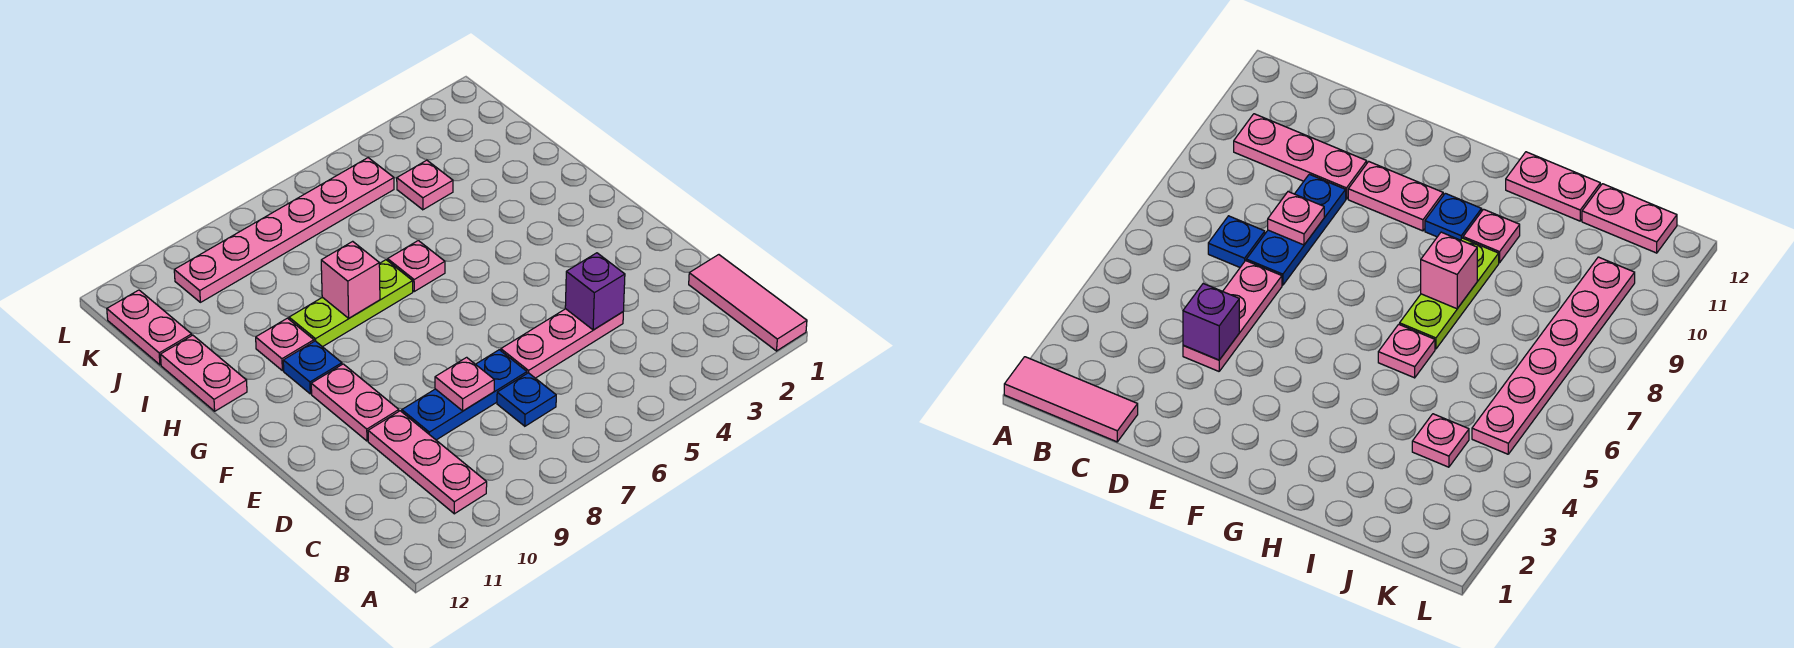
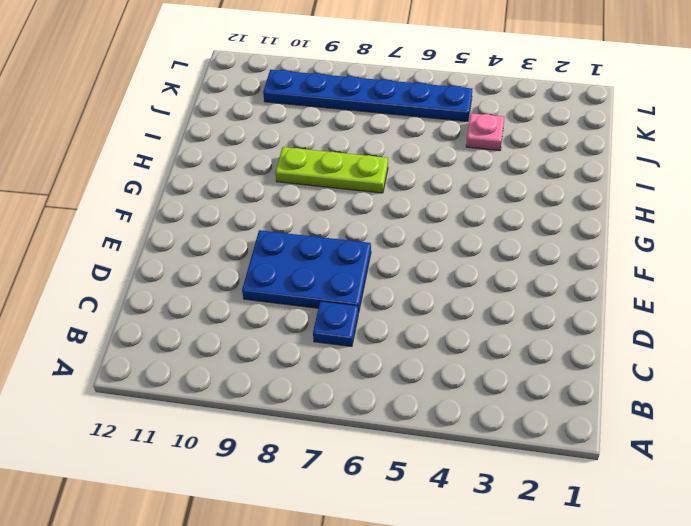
blue plate D7:E9 level 1 -> blue plate D7:D9 level 1
blue plate K5:K10 level 1 -> pink plate K5:K10 level 1
none -> pink tile A1:C1 level 1
none -> pink plate B10:D10 level 1
none -> pink plate D4:D6 level 1

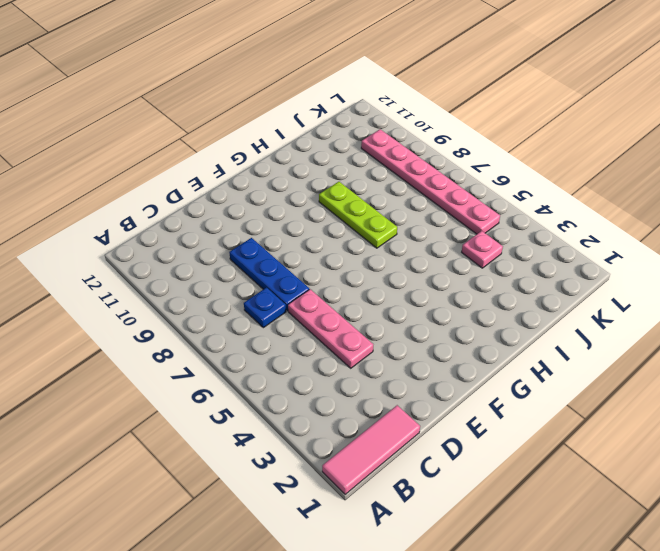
none -> pink plate B10:D10 level 1
none -> pink plate E10:F10 level 1
none -> blue plate G10 level 1

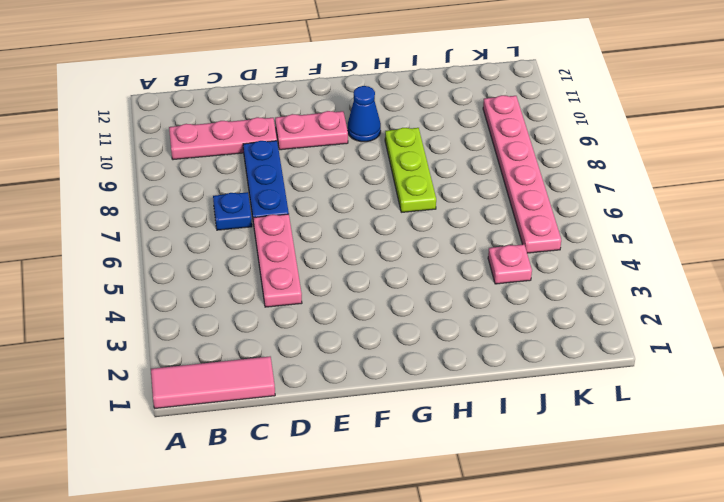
blue cone G10 level 1 -> blue plate G10 level 1
none -> pink plate H6 level 1
none -> pink plate H10 level 1
none -> pink plate H12:I12 level 1

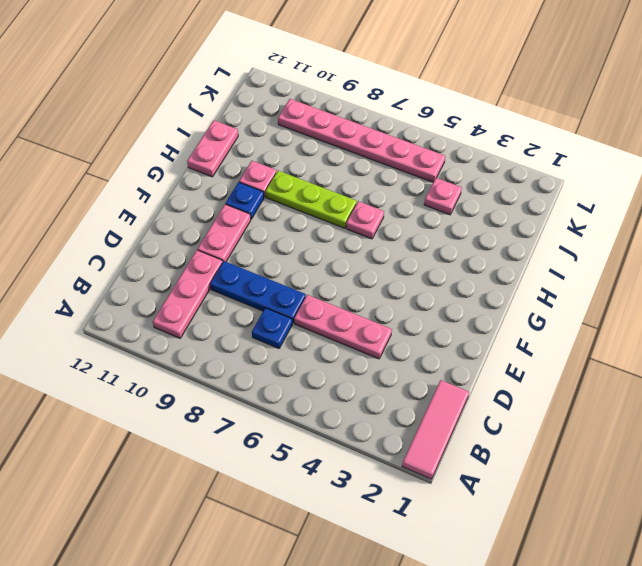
none -> pink plate J12:K12 level 1
none -> purple brick D4 level 2
none -> pink plate D8 level 2

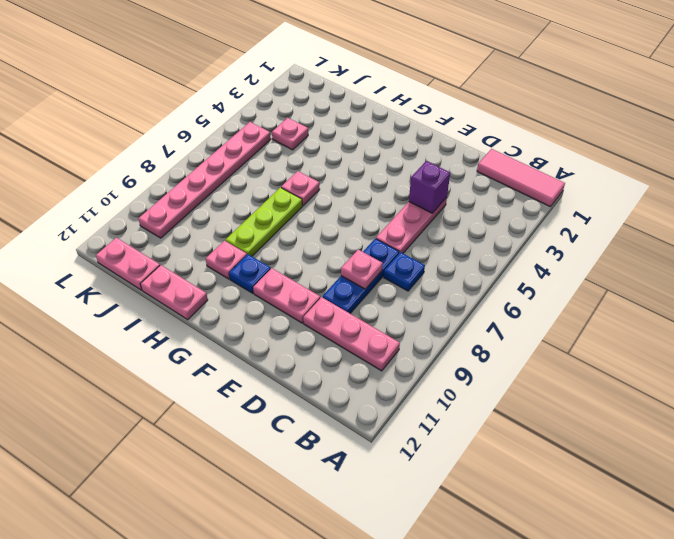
none -> pink brick H8 level 2

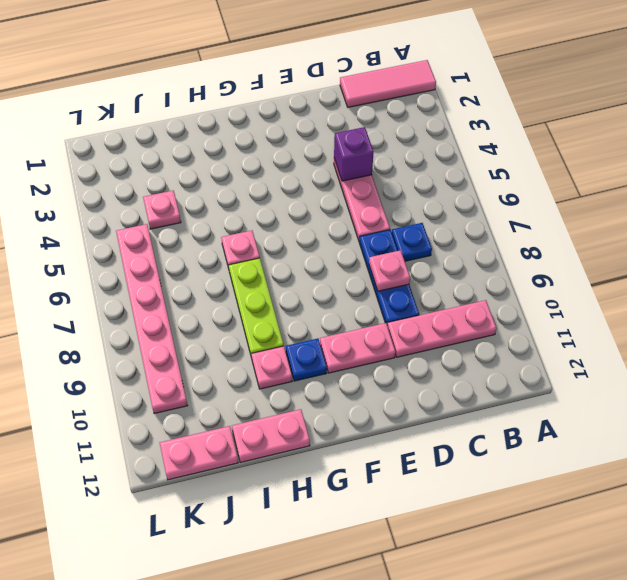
none -> pink brick H8 level 2

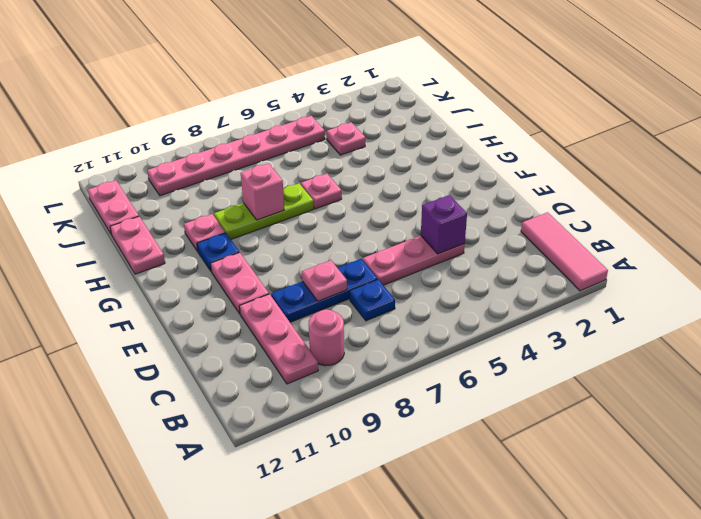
pink round brick B9 level 1 -> none

